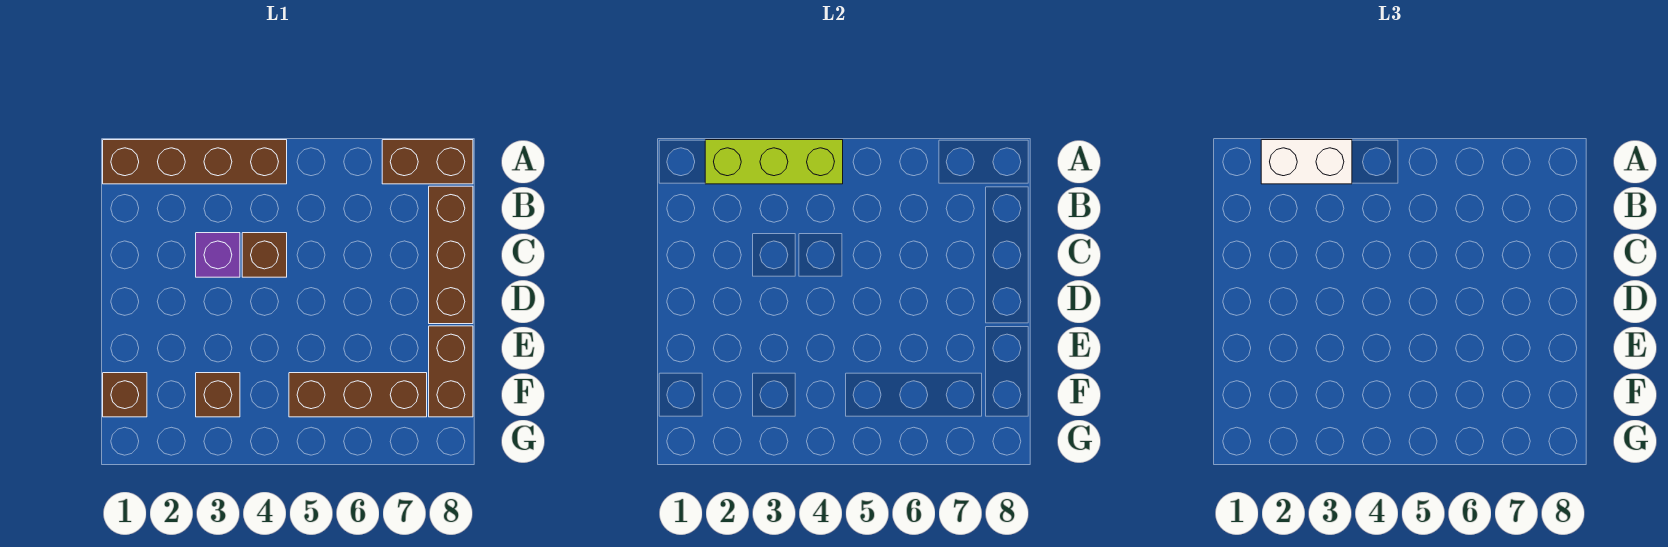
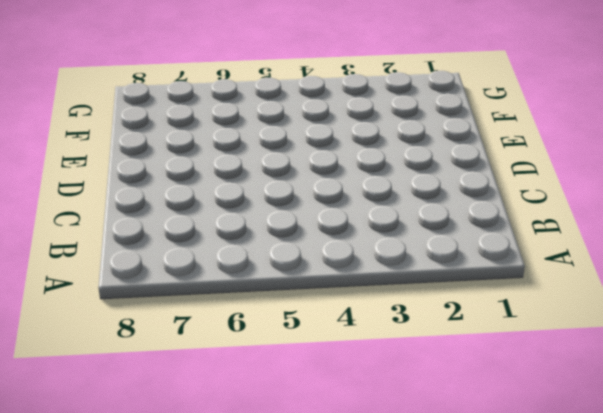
none -> brown brick A1:A4 level 1
none -> brown brick A7:A8 level 1

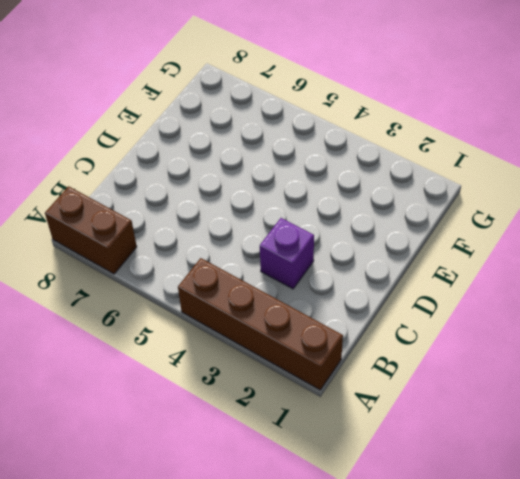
none -> brown brick B8:D8 level 1
none -> brown brick C4 level 1

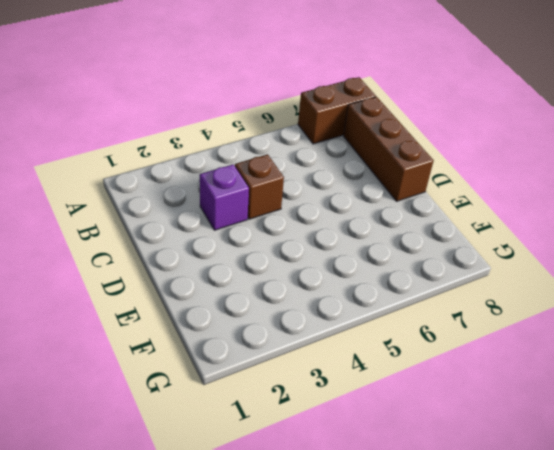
none -> brown brick A1:A4 level 1
none -> brown brick E8:F8 level 1

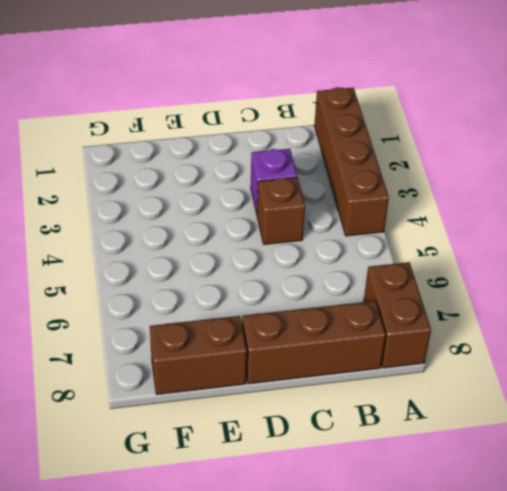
none -> brown brick F1 level 1
none -> brown brick F3 level 1

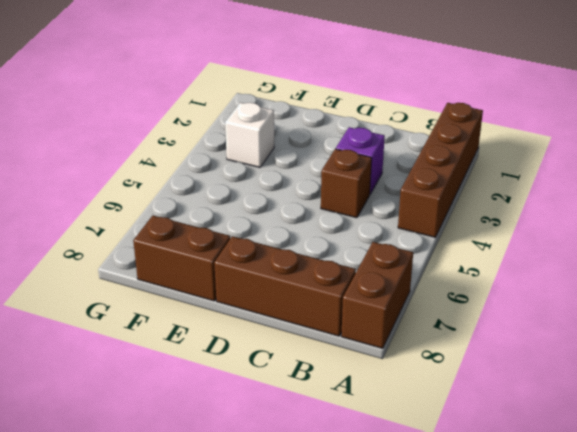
white brick F3 level 1 -> brown brick F3 level 1
none -> brown brick F1 level 1
none -> brown brick F5:F7 level 1

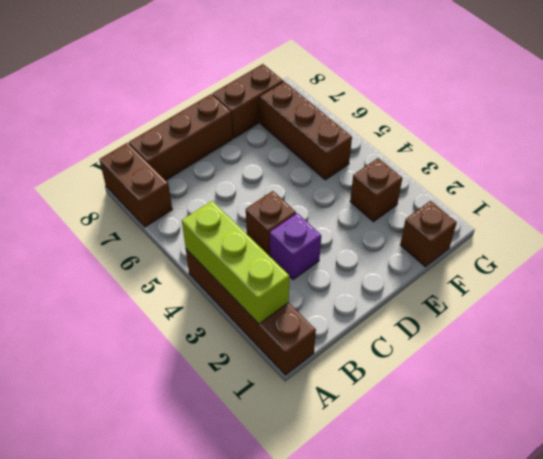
none -> white brick A2:A3 level 3

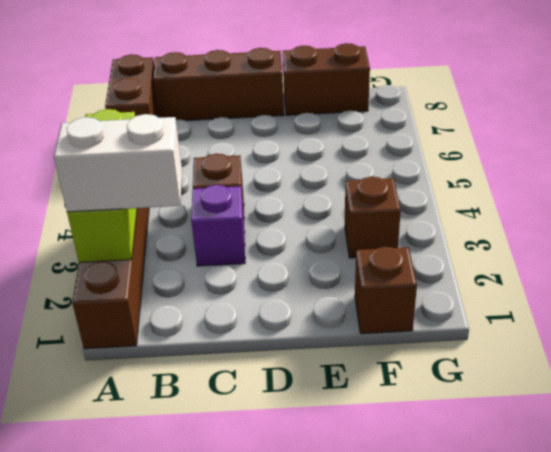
white brick A2:B2 level 3 -> white brick A2:A3 level 3
none -> brown brick F5:F7 level 1

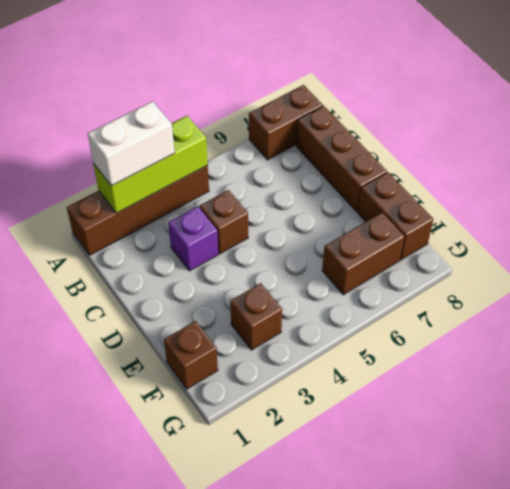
brown brick F6:F7 level 1 -> brown brick F5:F7 level 1

